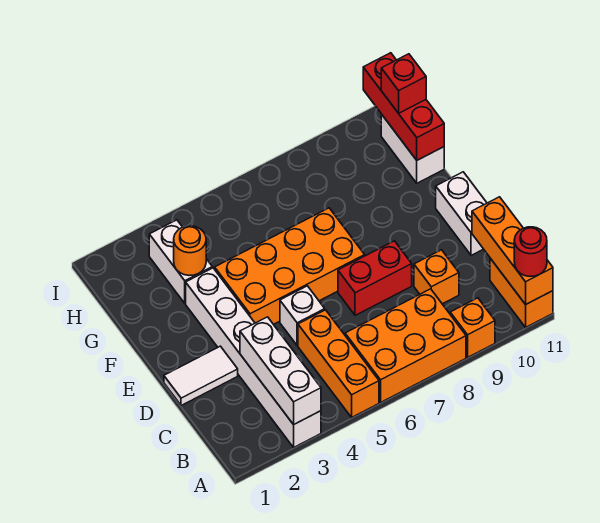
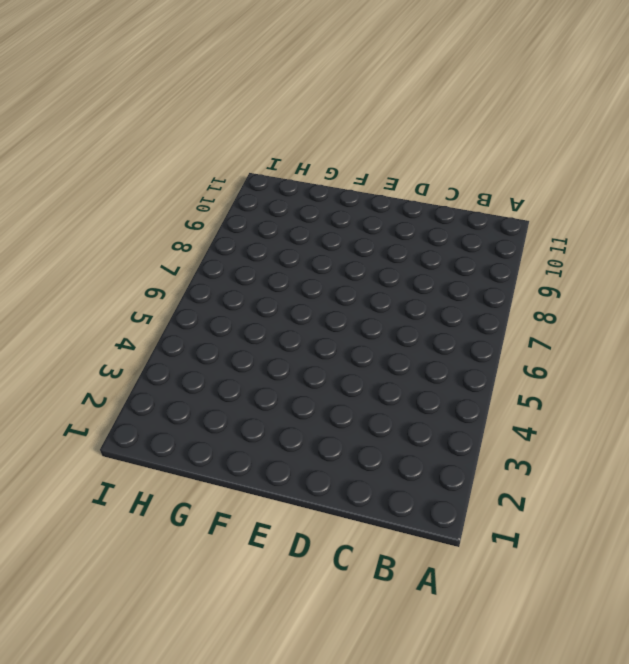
none -> white brick A3:F3 level 1
none -> orange brick A5:C5 level 1
none -> orange brick A6:B8 level 1

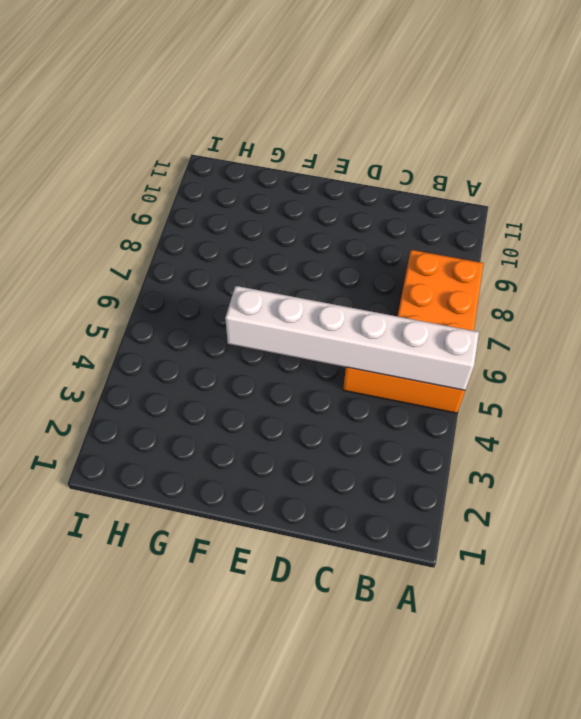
white brick A5:F5 level 2 -> white brick A3:F3 level 1
none -> orange brick A9 level 1
none -> orange brick A11:B11 level 1
none -> orange brick C9 level 1

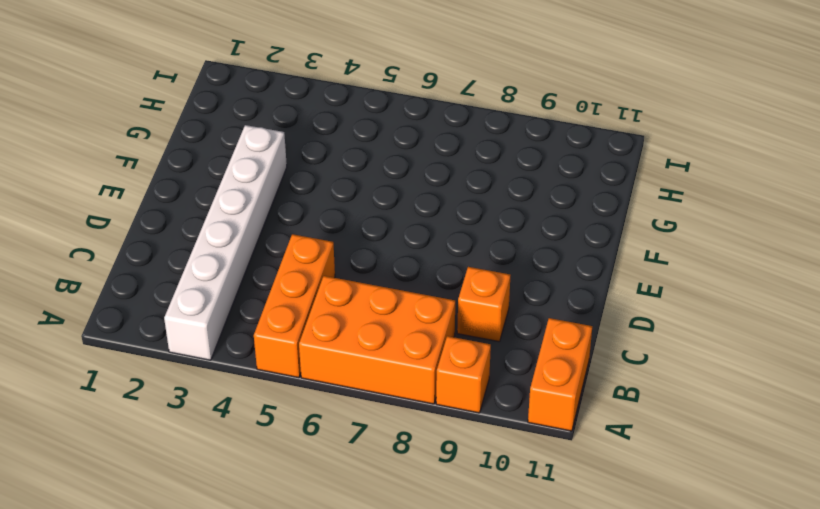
none -> white tile D1:D2 level 1
none -> white brick D5 level 1
none -> red brick D7:D8 level 1

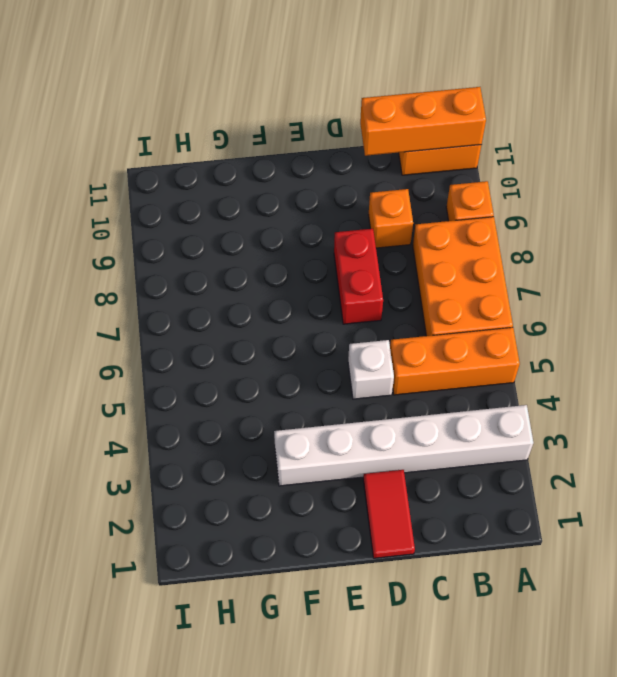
red tile D1:D2 level 1 -> white tile D1:D2 level 1
none -> white brick D11:E11 level 1
none -> orange brick E4:F7 level 1
none -> white brick G3:H3 level 1

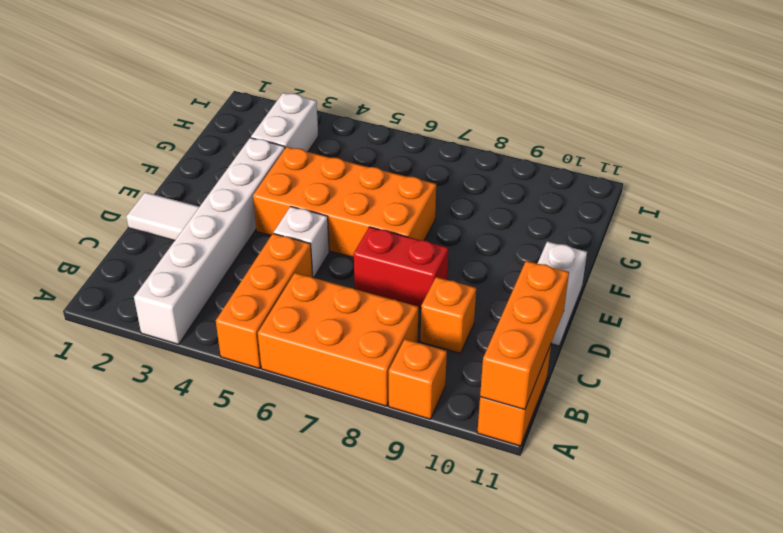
none -> white brick G11:H11 level 1
none -> white brick A3:C3 level 2
none -> orange round brick G3 level 2

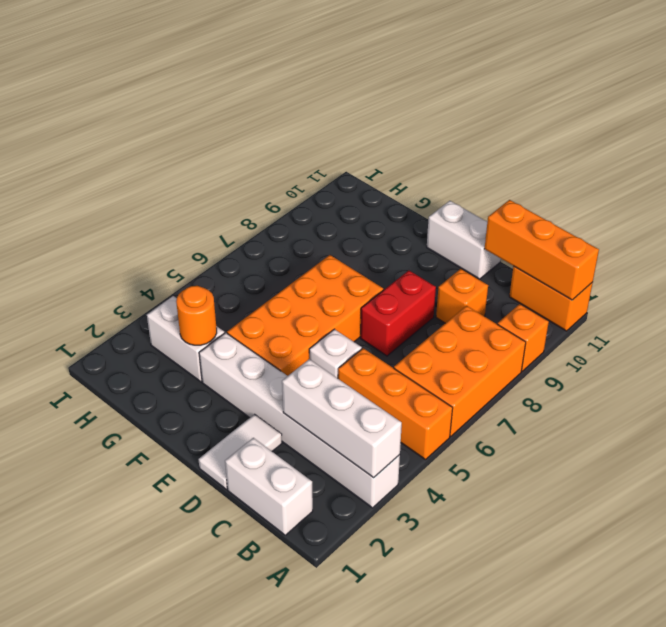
white brick B1:C1 level 1 -> white brick G11:H11 level 1
none -> red brick G11:I11 level 2
none -> red round brick A11 level 3
none -> red brick H11 level 3

